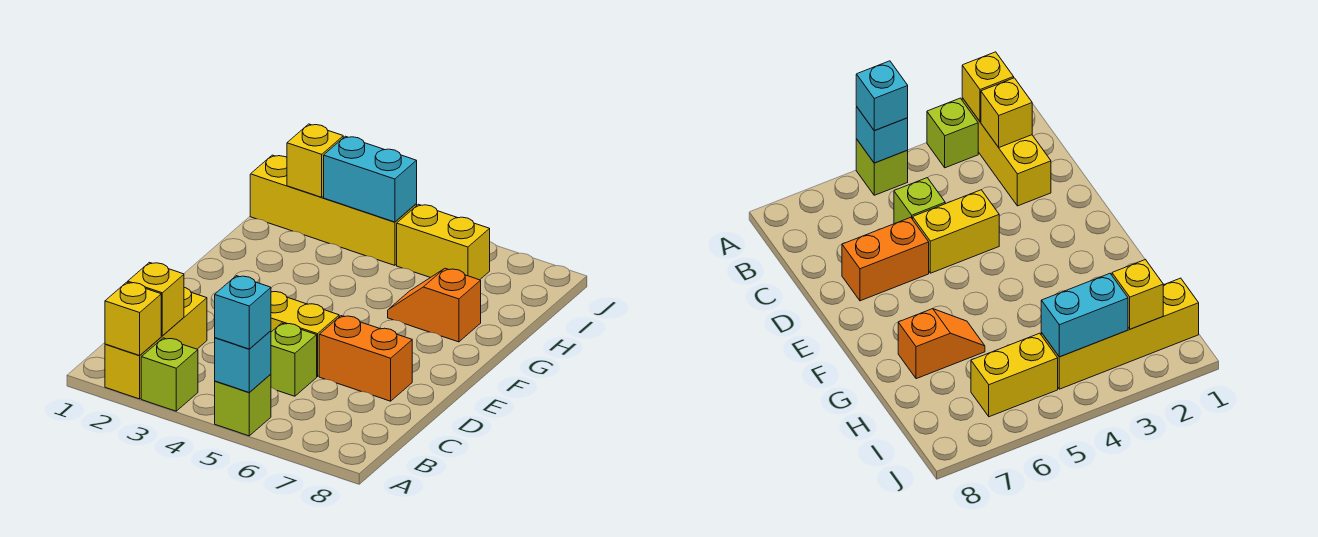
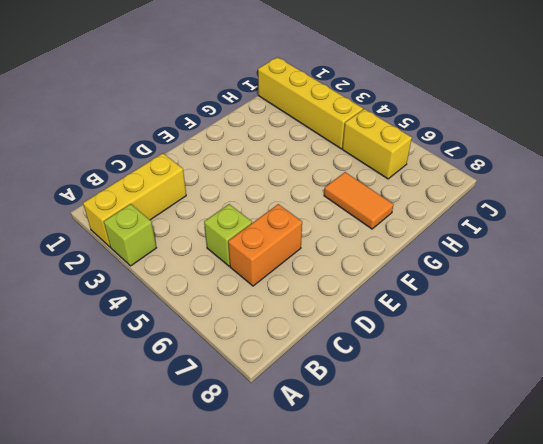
orange brick C6:D6 level 1 -> orange brick D6:D7 level 1
orange tile G6:G7 level 1 -> orange slope G6:G7 level 1 top 7
none -> lime brick A5 level 1
none -> yellow brick D4:D5 level 1
none -> yellow brick A2 level 2

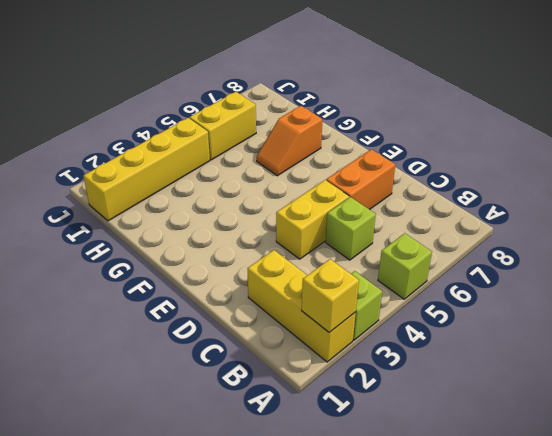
none -> cyan brick A5 level 2
none -> yellow brick B2 level 2
none -> yellow brick I2 level 2

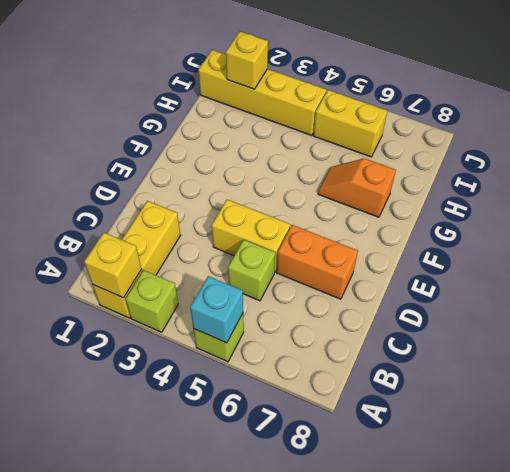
none -> yellow brick B2 level 2
none -> cyan brick I3:I4 level 2
none -> cyan brick A5 level 3

